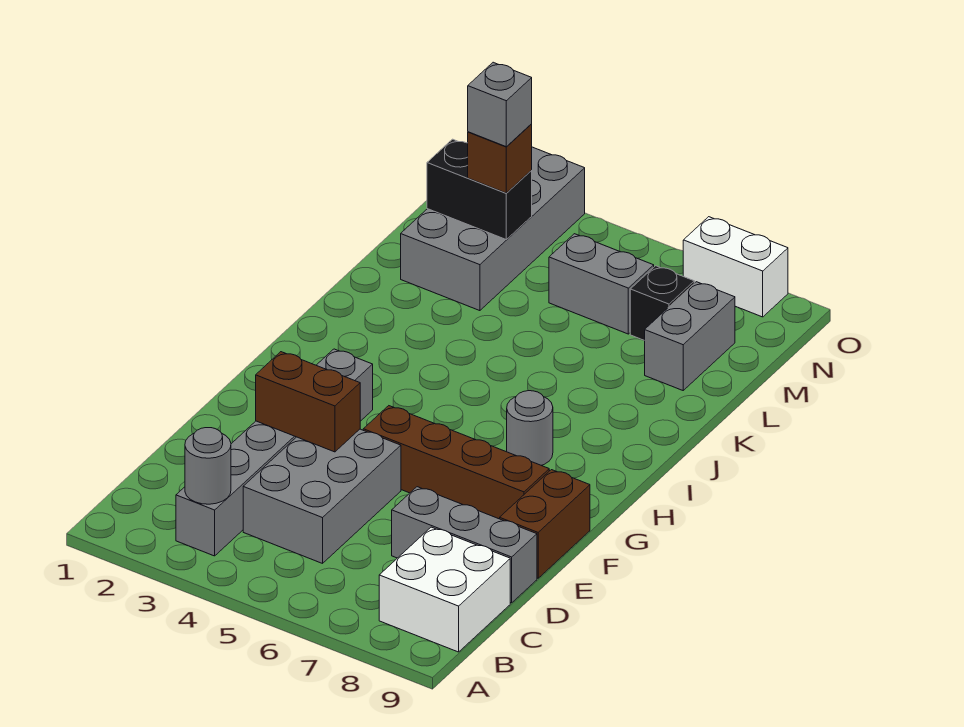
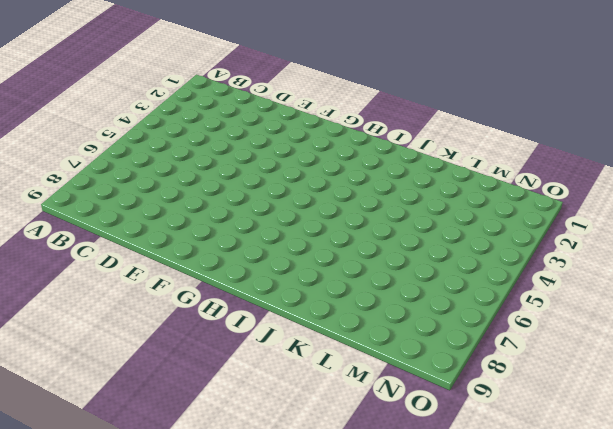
none -> grey brick B3:G3 level 1
none -> white brick B8:C9 level 1
none -> grey brick C4:E5 level 1

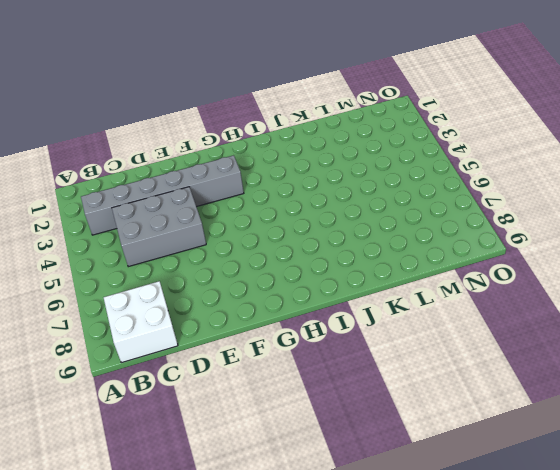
none -> grey brick D7:D9 level 1
none -> brown brick E9:F9 level 1
none -> brown brick F5:F8 level 1

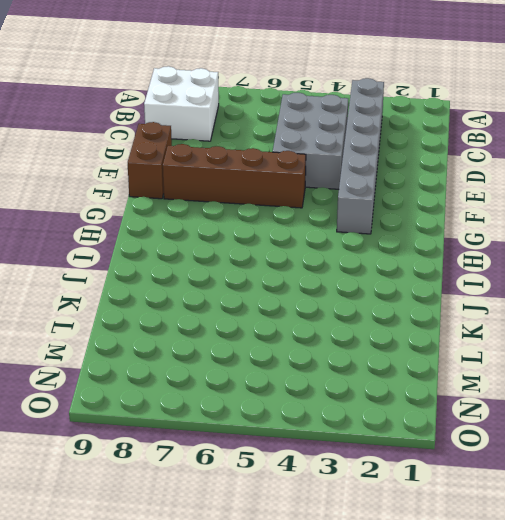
none -> grey brick D7:D9 level 1
none -> grey round brick H7 level 1
none -> grey brick L2:O3 level 1

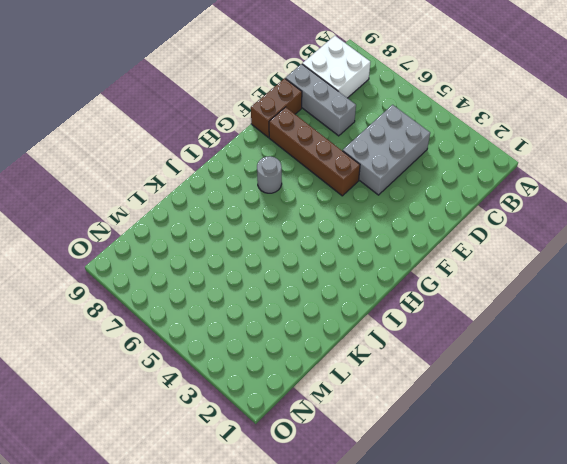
none -> grey brick B3:G3 level 1
none -> grey brick L2:O3 level 1
none -> grey brick L8:M8 level 1

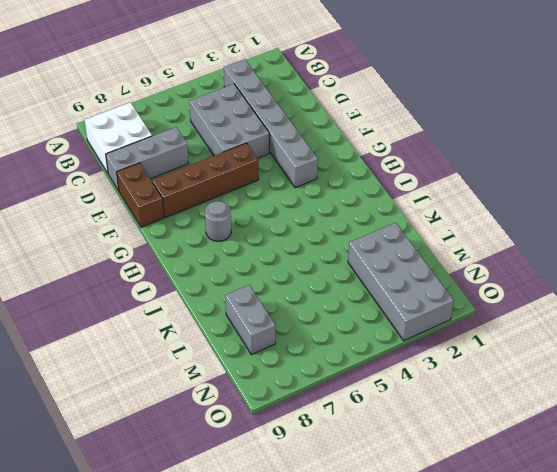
none -> grey brick M5:M6 level 1
none -> black brick M7 level 1
none -> white brick O7:O8 level 1

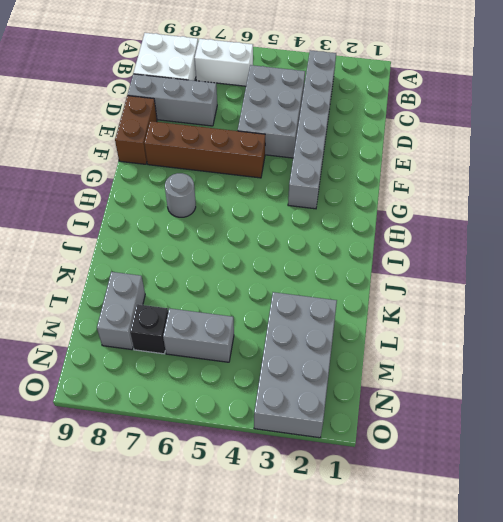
white brick B6:B7 level 1 -> white brick O7:O8 level 1
none -> grey round brick B3 level 2
none -> brown brick E3:E4 level 2
none -> black brick M2:M3 level 2

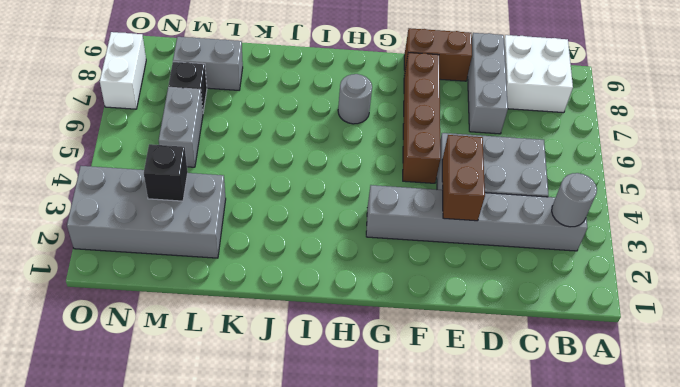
black brick M3 level 2 -> black brick M2:M3 level 2
none -> brown brick M3 level 3
none -> grey brick M3 level 4

